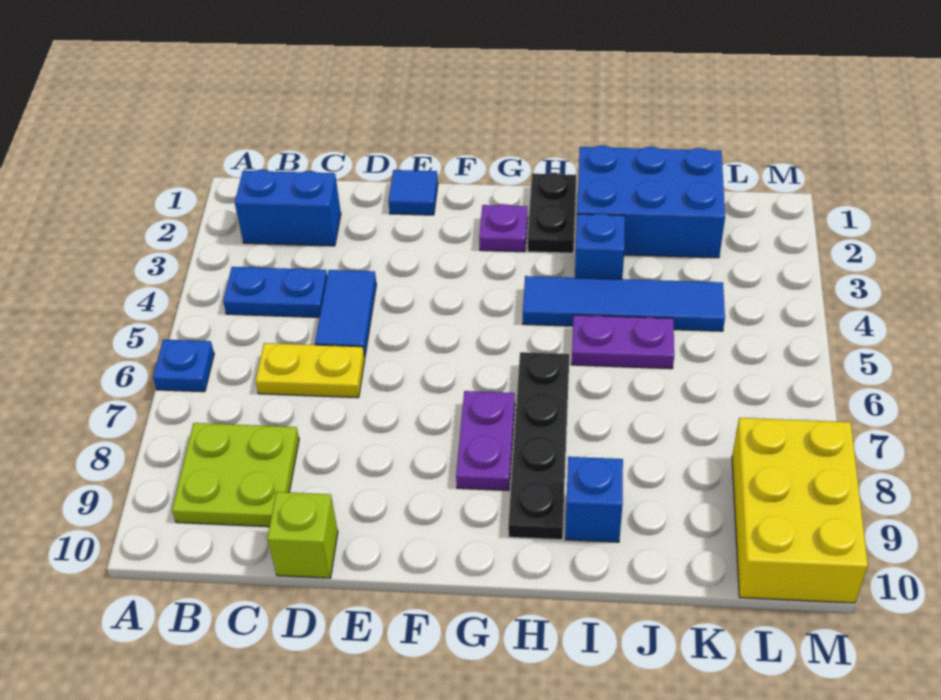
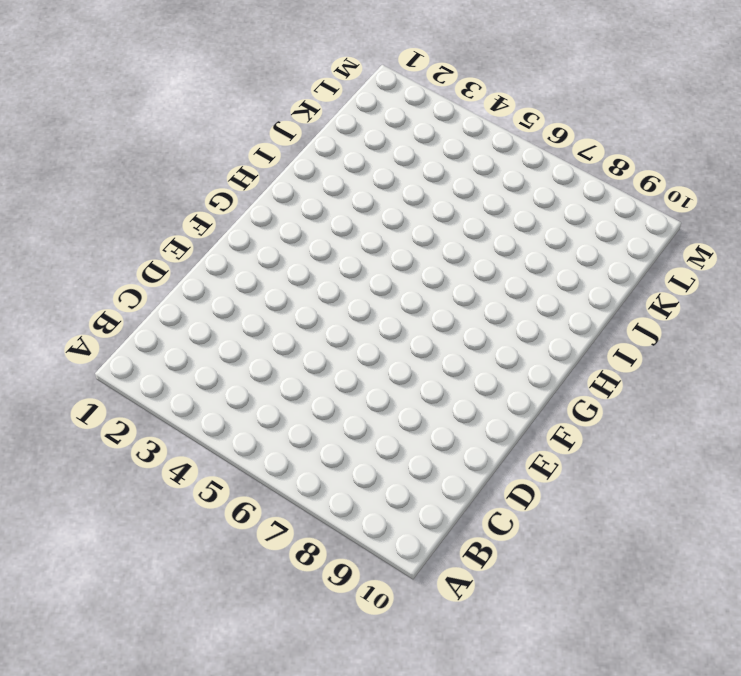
none -> blue plate A6 level 1
none -> blue brick B2:C2 level 1
none -> blue plate B4:C4 level 1

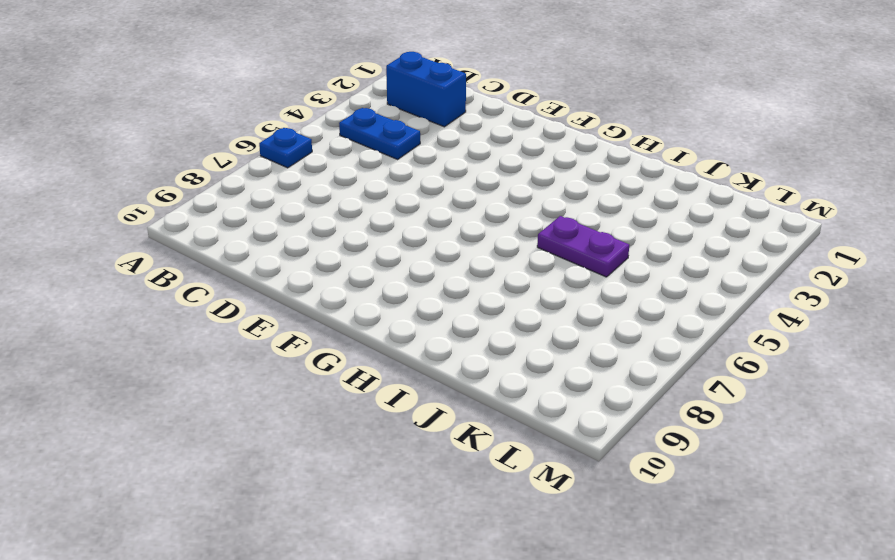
none -> lime plate B8:C9 level 1
none -> yellow plate C6:D6 level 1
none -> blue tile D4:D5 level 1

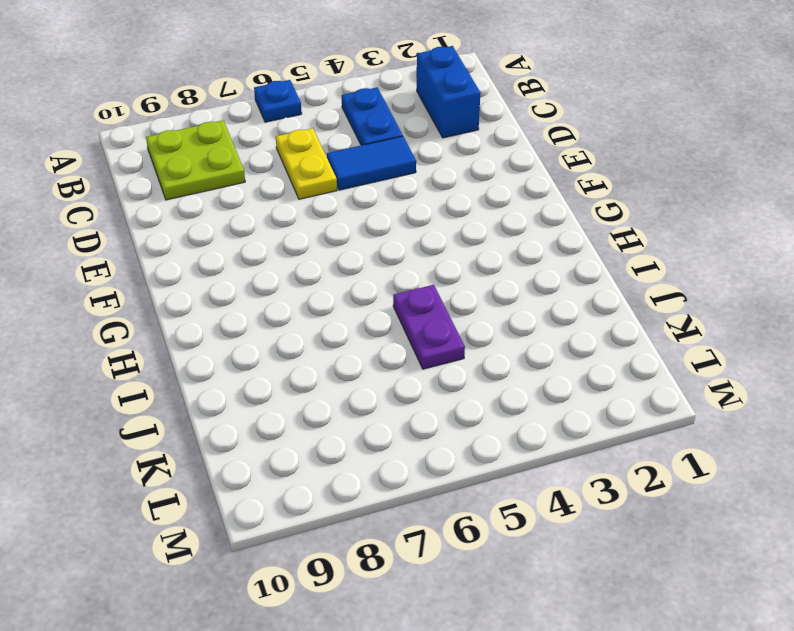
none -> lime brick D10 level 1
none -> blue tile E1 level 1
none -> purple plate G2 level 1

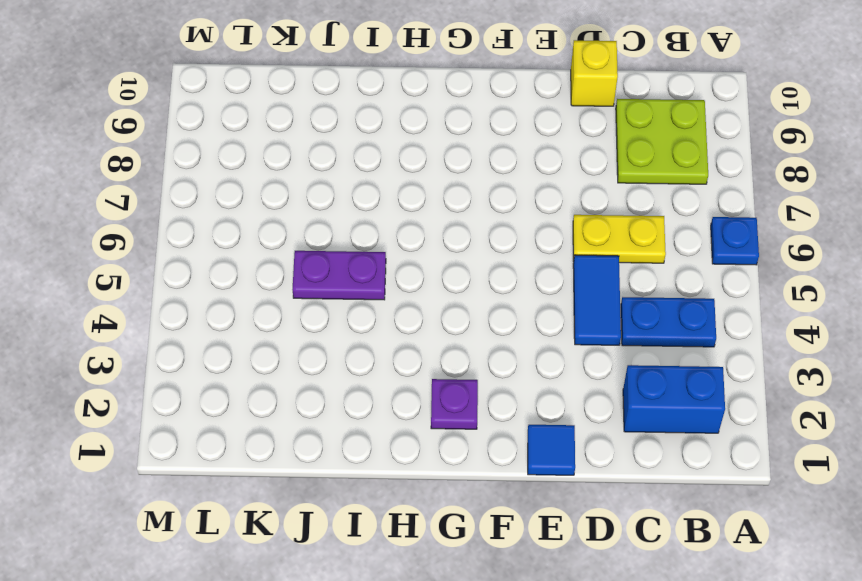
yellow brick D10 level 1 -> lime brick D10 level 1
none -> purple plate G7:G8 level 1
none -> black plate H1:H2 level 1
none -> blue tile H4:K4 level 1

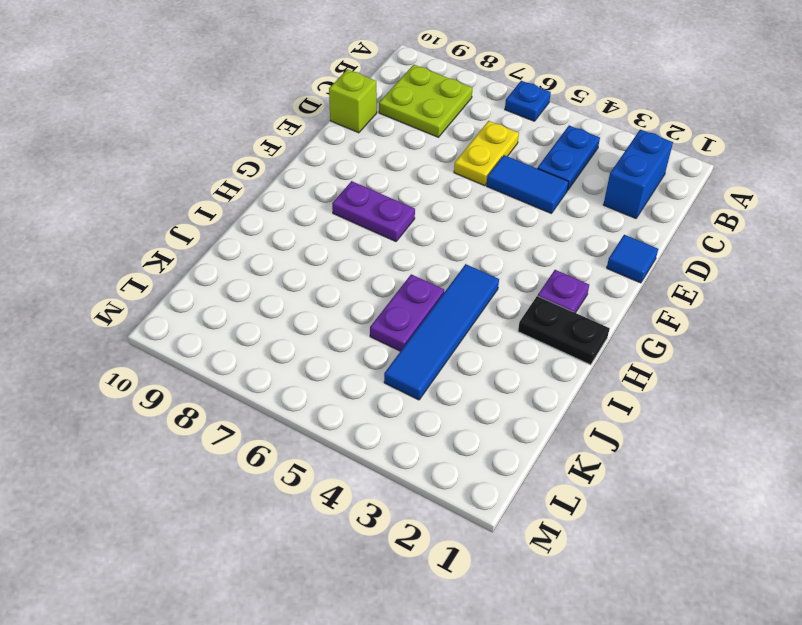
none -> black plate H6:H9 level 1
none -> blue brick I1:K2 level 1
none -> blue brick I3 level 1

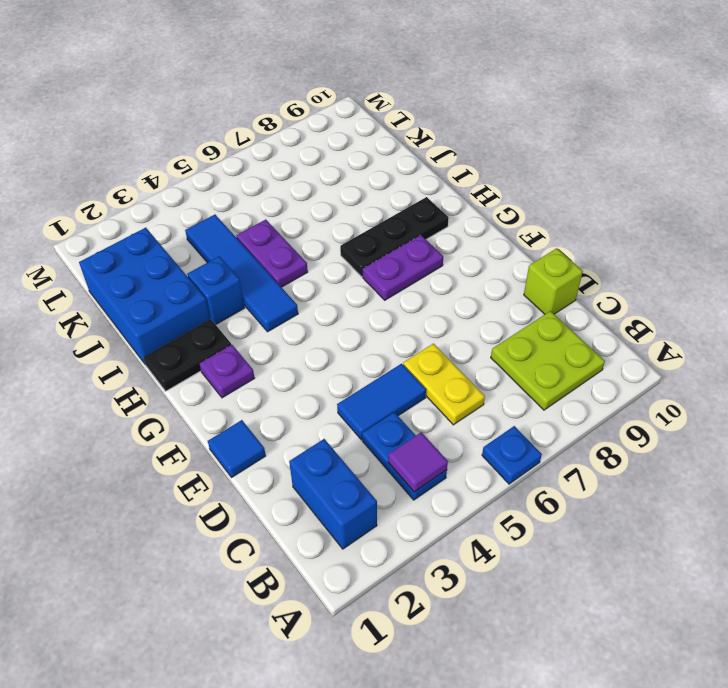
purple tile B4 level 2 -> none
black plate H7:H9 level 1 -> black plate H6:H9 level 1
none -> blue brick I9 level 1
none -> yellow brick L8:M10 level 1

